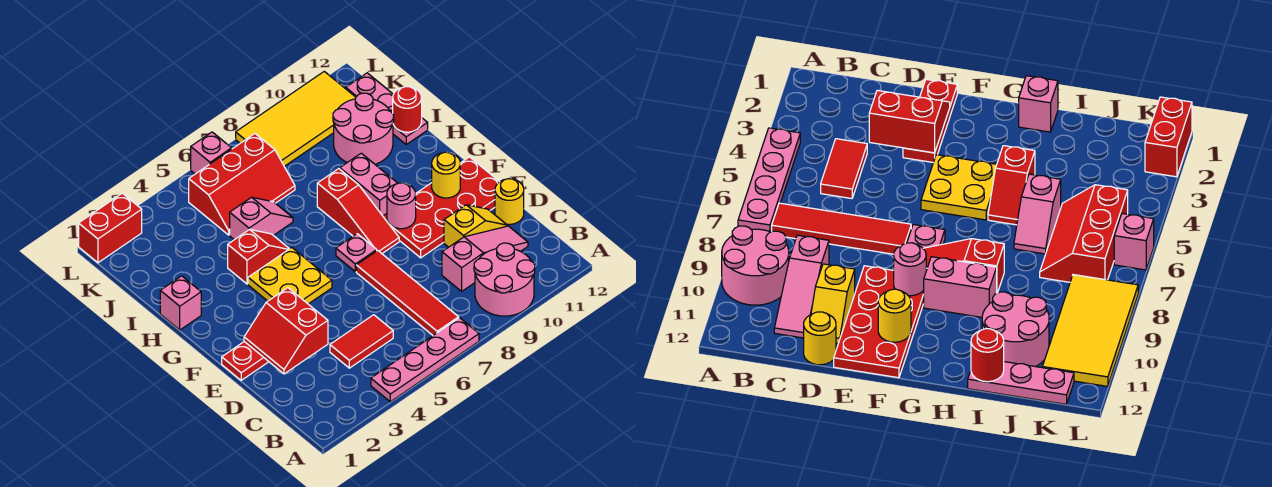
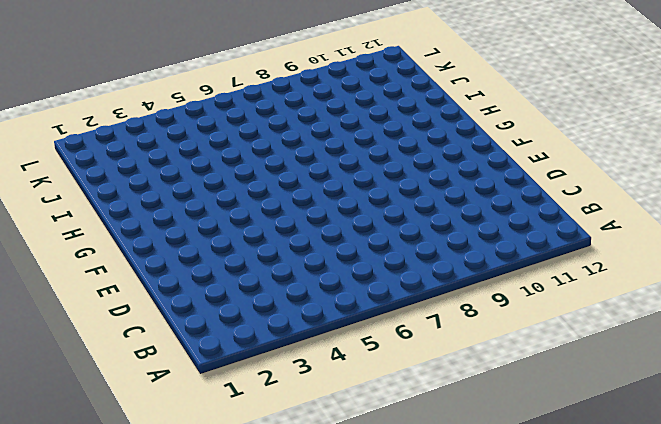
none -> pink plate A4:A7 level 1
none -> pink round brick A9:B10 level 1
none -> red tile B7:E7 level 1

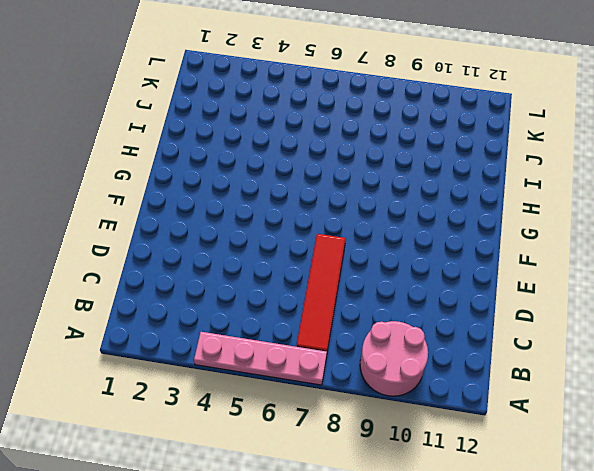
none -> red tile C4:C5 level 1
none -> pink slope C9:C11 level 1 top 9
none -> yellow slope D10:D11 level 1 top 10

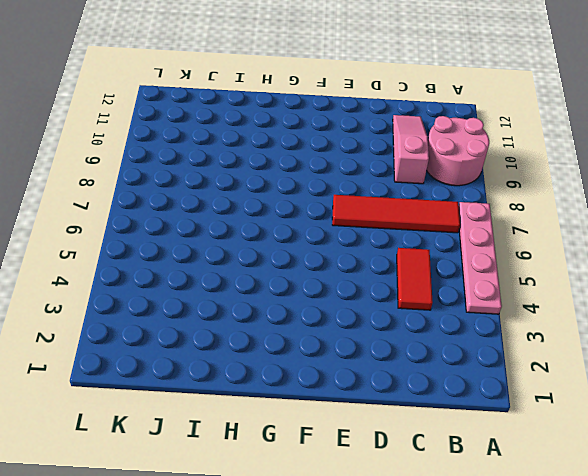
none -> yellow slope D10:D11 level 1 top 10
none -> yellow round brick D12 level 1
none -> red plate E1:E3 level 1

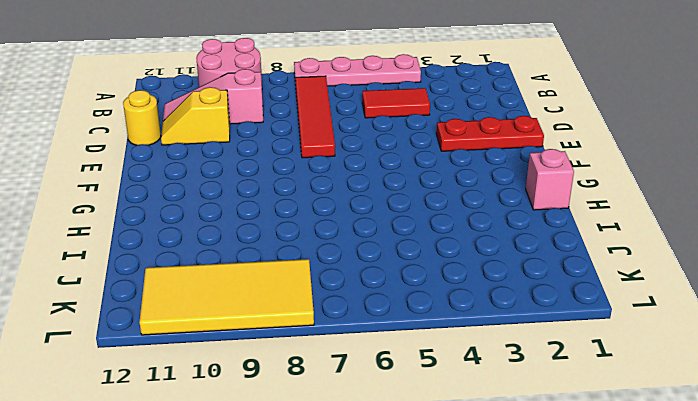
none -> red plate E9:F12 level 1
none -> yellow plate F4:G5 level 1
none -> pink plate F7 level 1

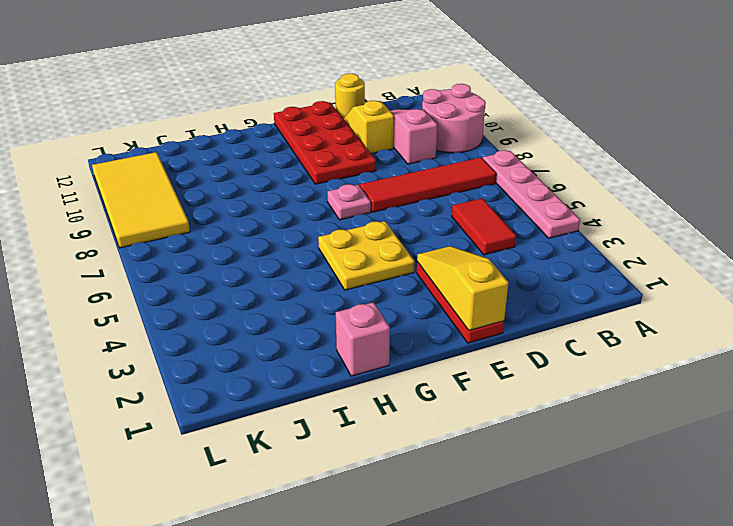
yellow slope E1:E3 level 2 top 1 -> red slope D2:E3 level 2 top 3
none -> red slope F8:H8 level 1 top H
none -> pink brick G9:H9 level 1
none -> red slope H4:H5 level 1 top 4

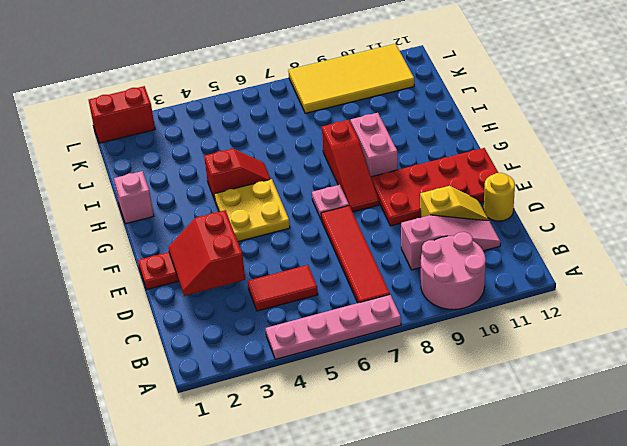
none -> pink slope I5:I6 level 1 top 5
none -> pink round brick I10:J11 level 1
none -> pink plate I12:K12 level 1

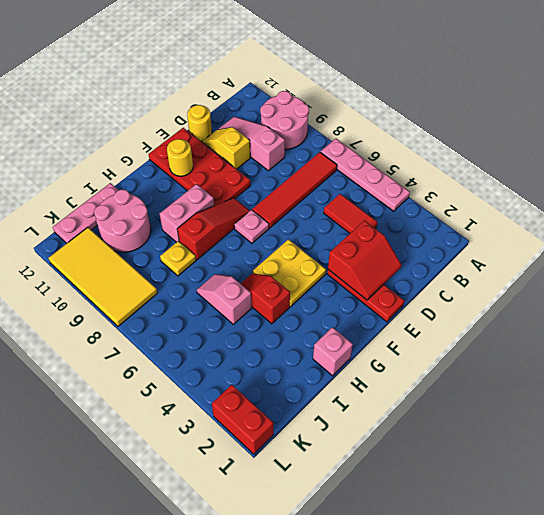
yellow plate I8 level 1 -> none
none -> red slope J5:K7 level 1 top K
none -> pink brick L6 level 1
none -> pink round brick F9 level 2

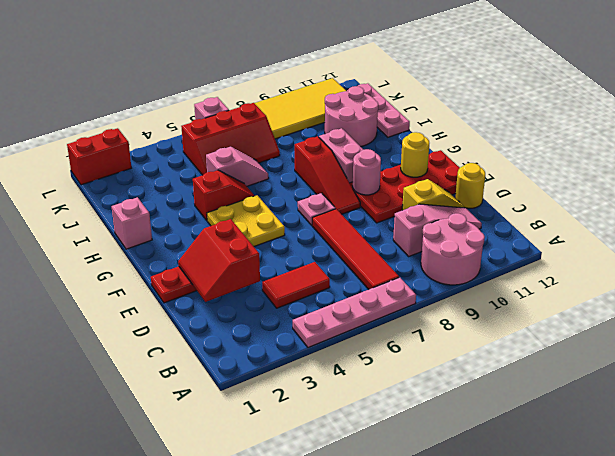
none -> red round brick I12 level 2

